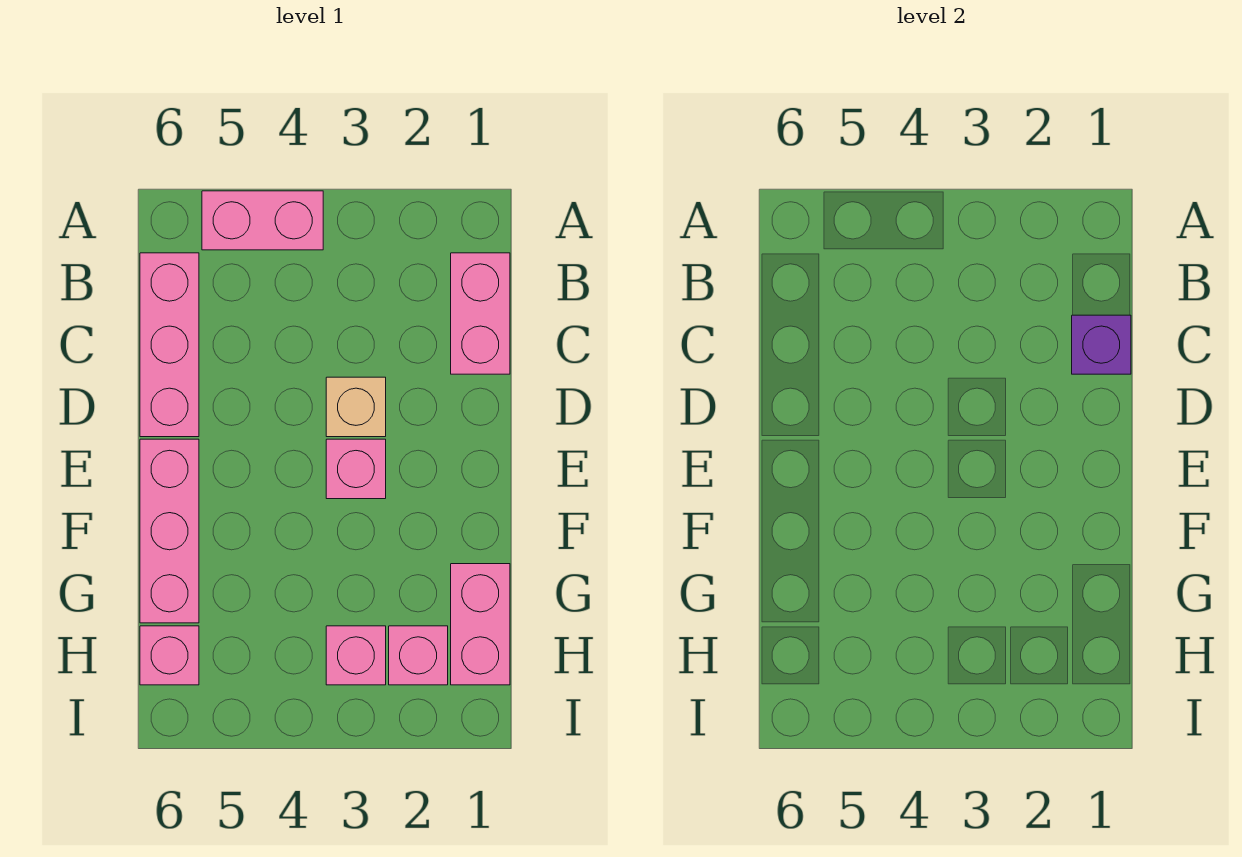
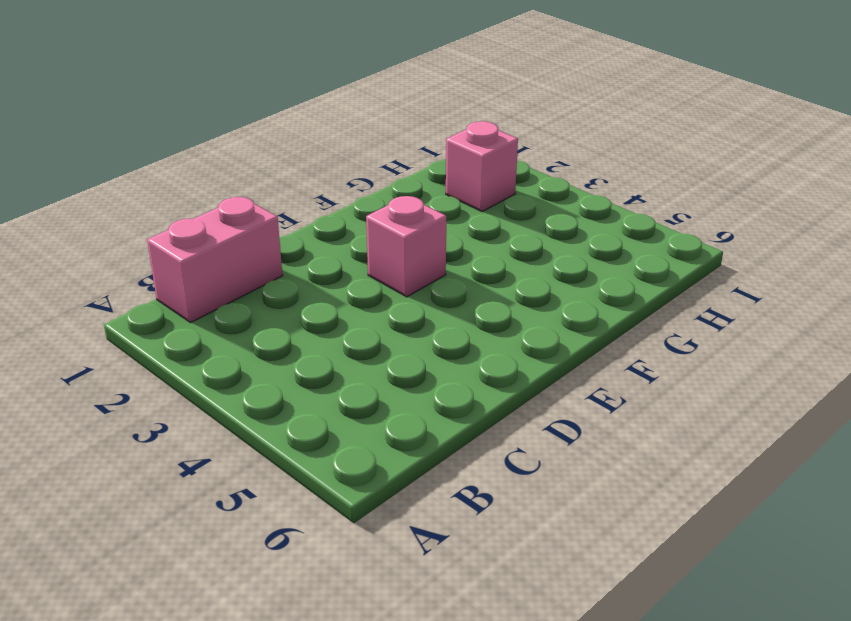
none -> pink brick A4:A5 level 1
none -> pink brick B6:D6 level 1

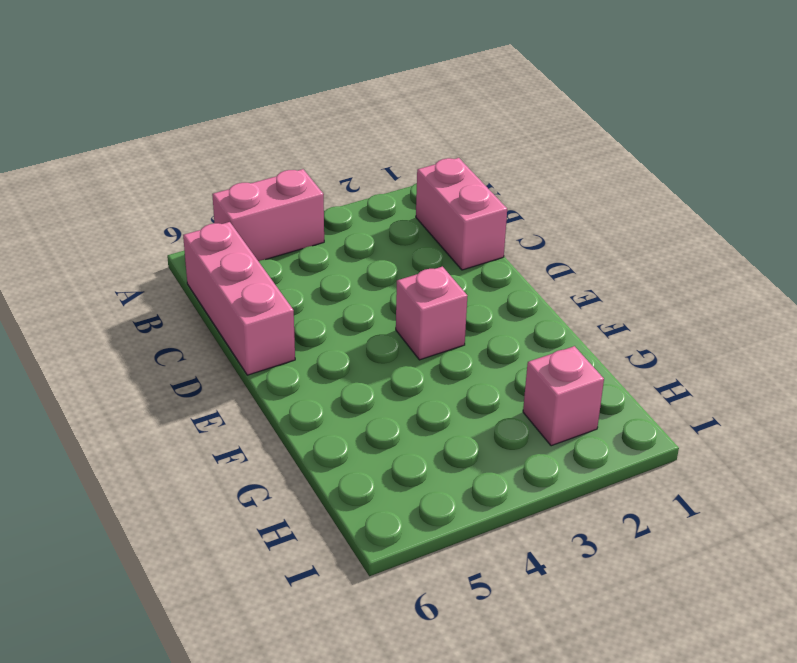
none -> tan brick D3 level 1
none -> pink brick E6:G6 level 1

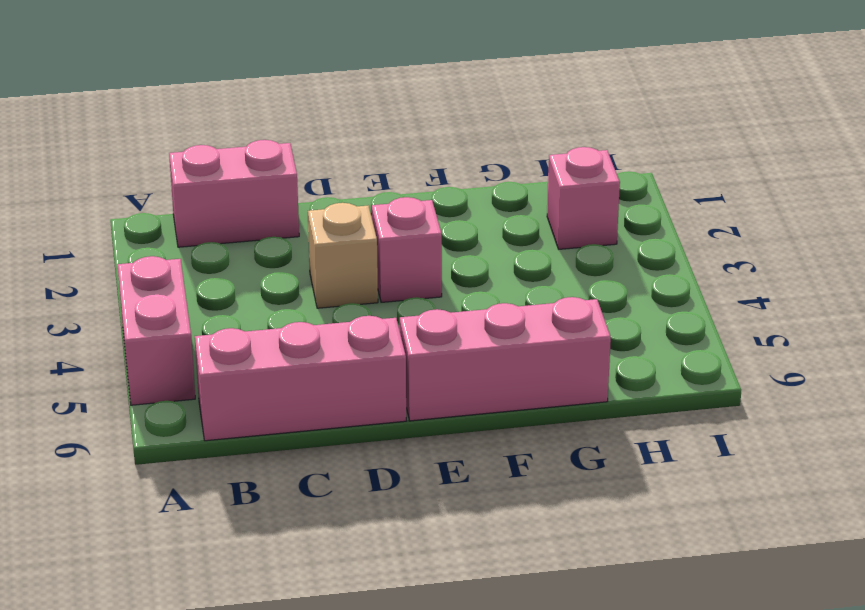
none -> pink brick G1:H1 level 1
none -> pink brick H3 level 1

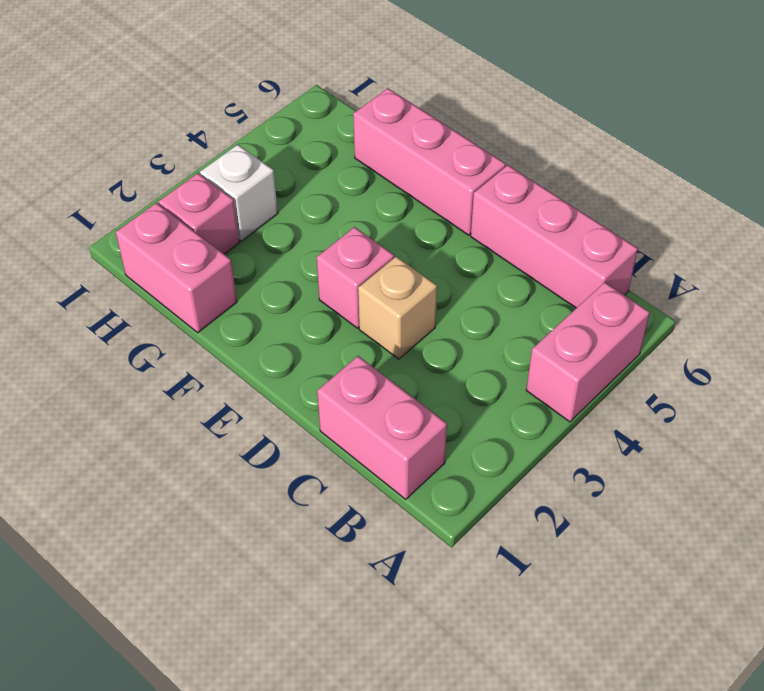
white brick H3 level 1 -> pink brick H3 level 1
none -> pink brick H6 level 1
none -> purple brick C1 level 2

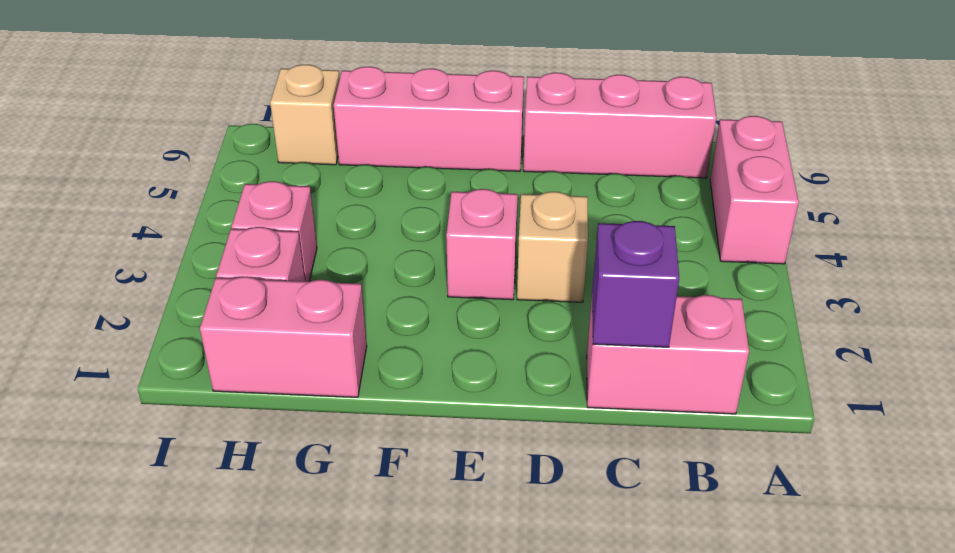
tan brick H6 level 1 -> pink brick H6 level 1

